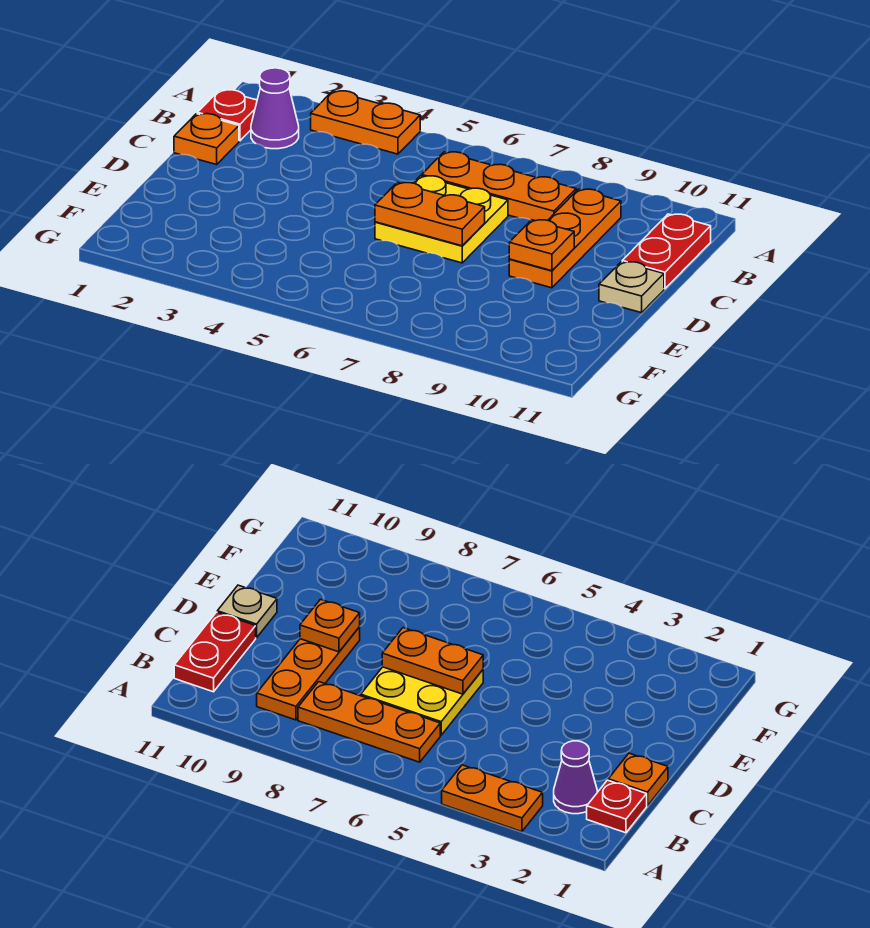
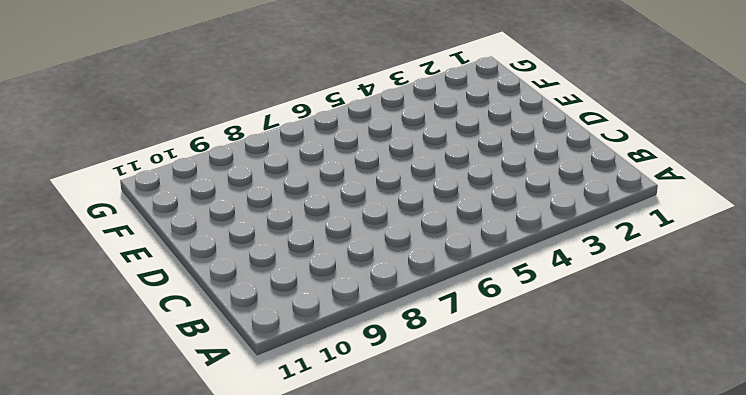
none -> orange plate A3:A4 level 1
none -> red plate B1 level 1

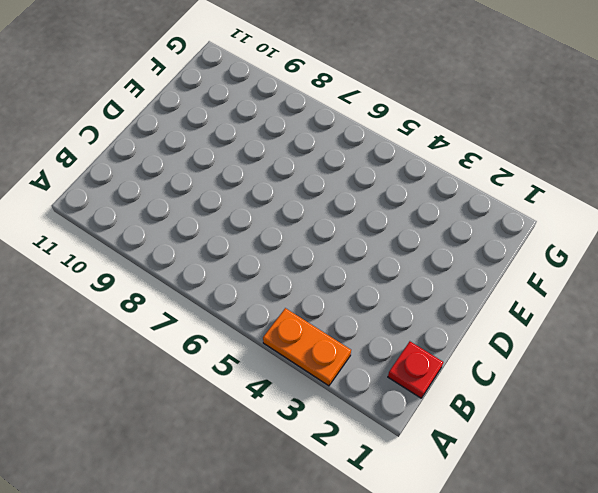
none -> purple cone B2 level 1
none -> orange plate B6:B8 level 1

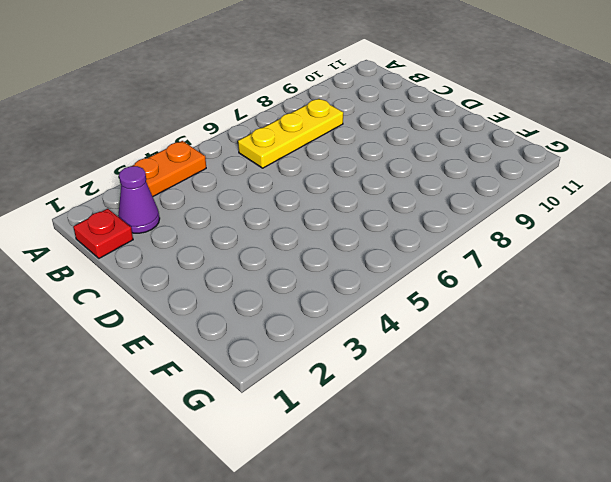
yellow plate B6:B8 level 1 -> orange plate B6:B8 level 1
none -> orange plate B9:D9 level 1
none -> red plate B11:C11 level 1

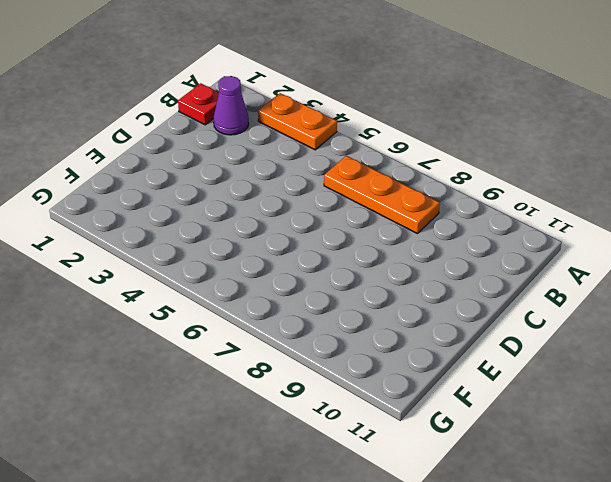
none -> orange plate B9:D9 level 1
none -> red plate B11:C11 level 1

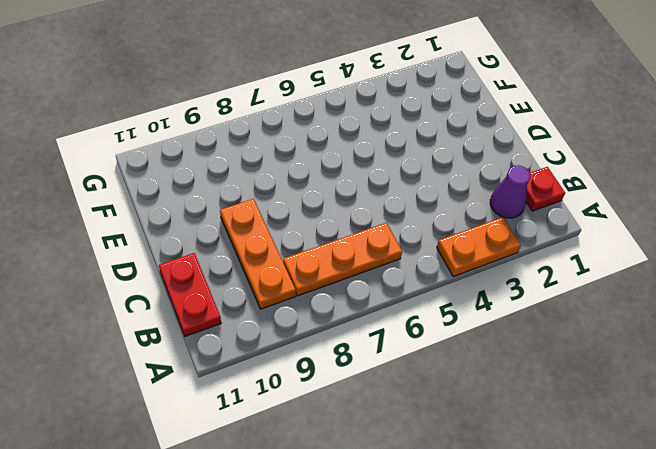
none -> orange plate C1 level 1
none -> yellow plate C6:D7 level 1

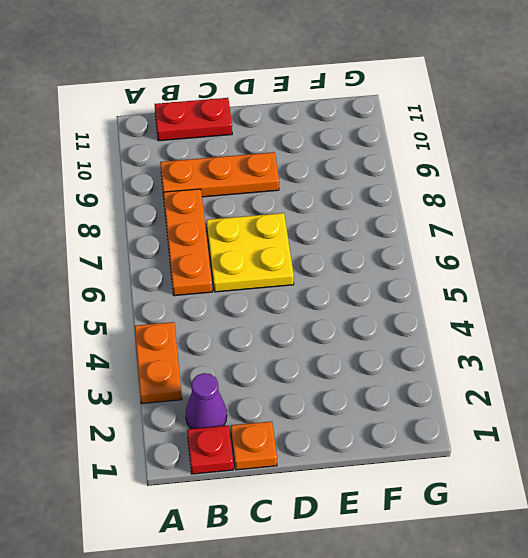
none -> tan plate D11 level 1
none -> orange plate D6:D7 level 2

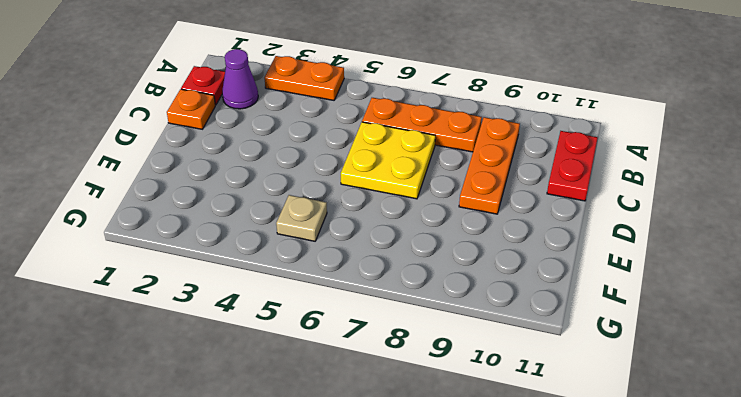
tan plate F5 level 1 -> tan plate D11 level 1
none -> orange plate D6:D7 level 2
none -> orange plate D9 level 2

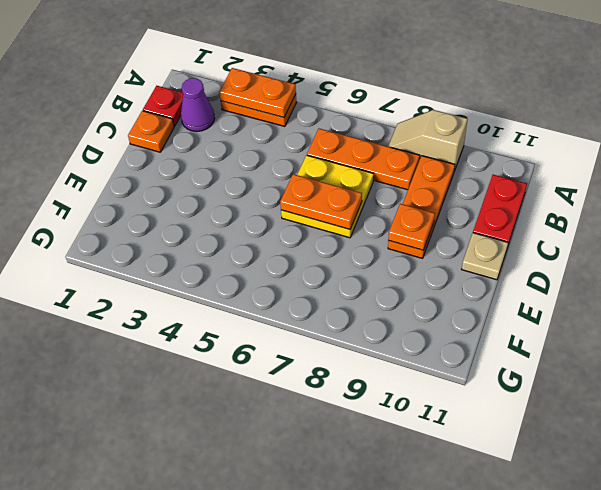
orange plate A3:A4 level 2 -> none
tan slope A8:A9 level 1 top 9 -> none

